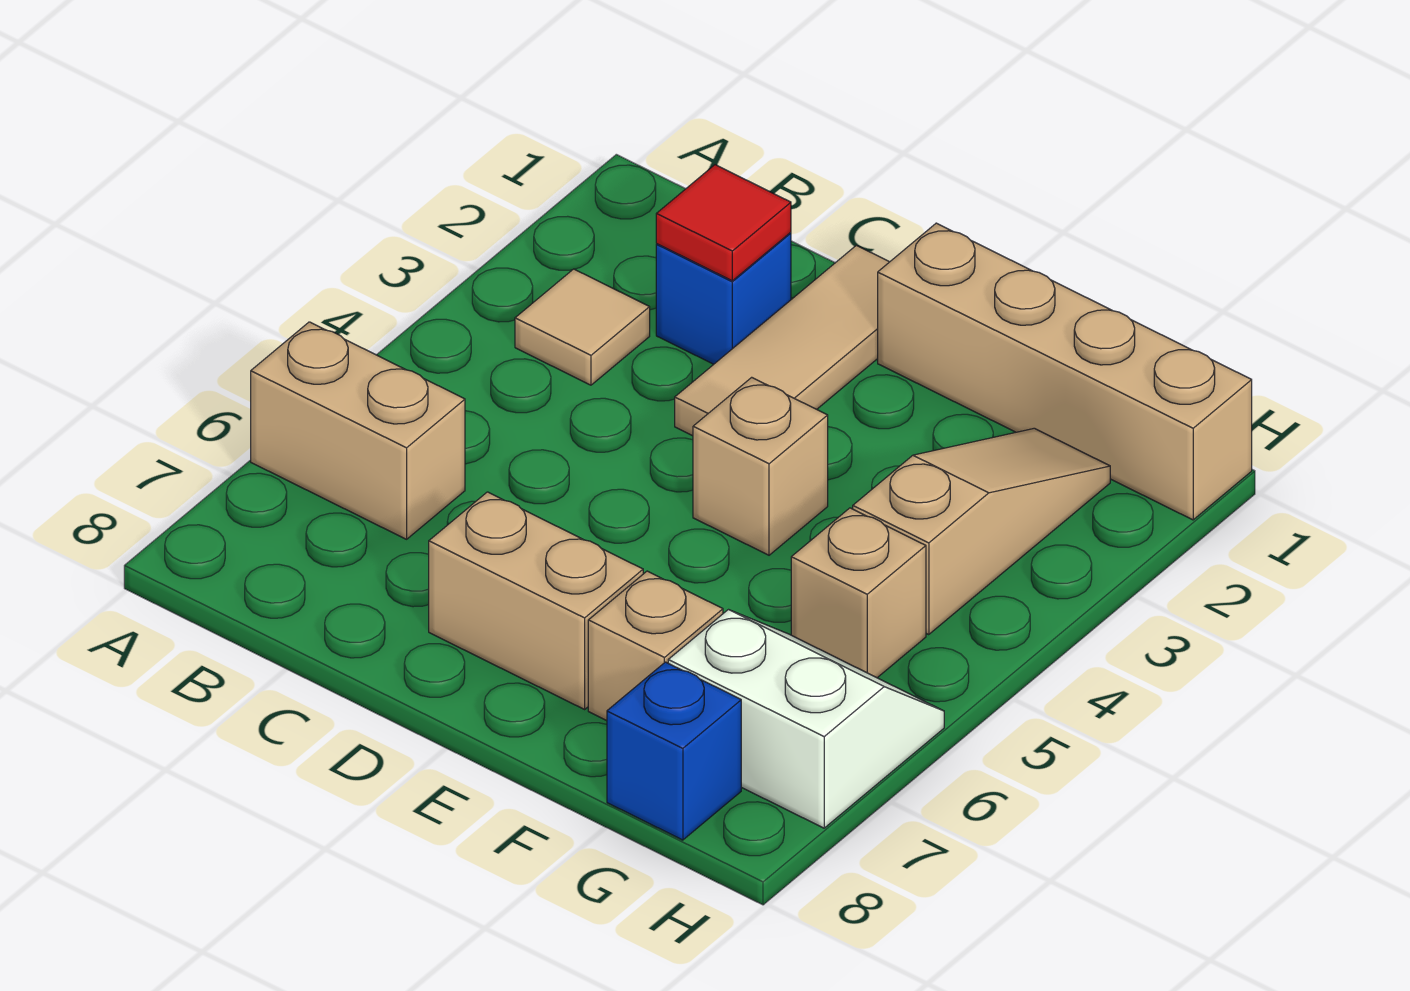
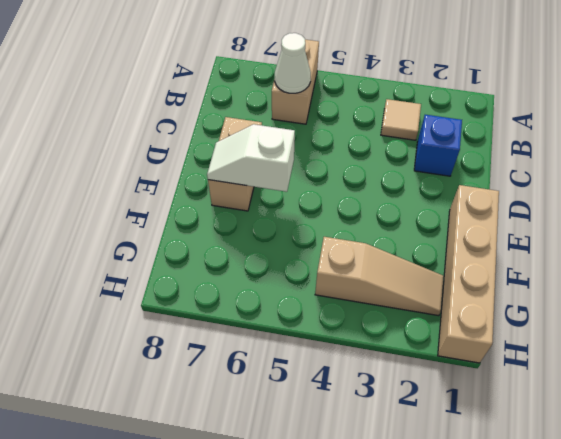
white cone B6 level 2 -> none
white slope E6:E7 level 2 top 6 -> none
none -> tan tile D1:D3 level 1
none -> tan brick E4 level 1
none -> tan brick F7 level 1

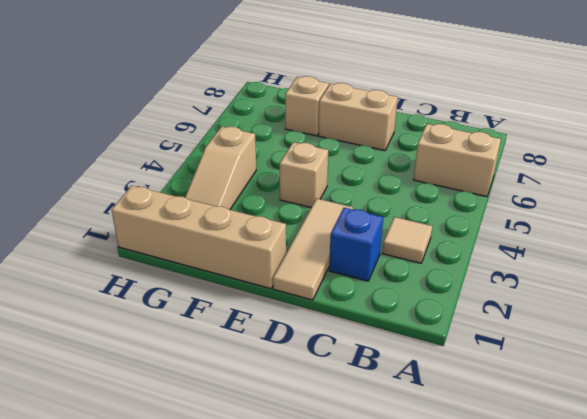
none -> tan brick G5 level 1
none -> white slope G6:H7 level 1 top 7
none -> blue brick G8 level 1

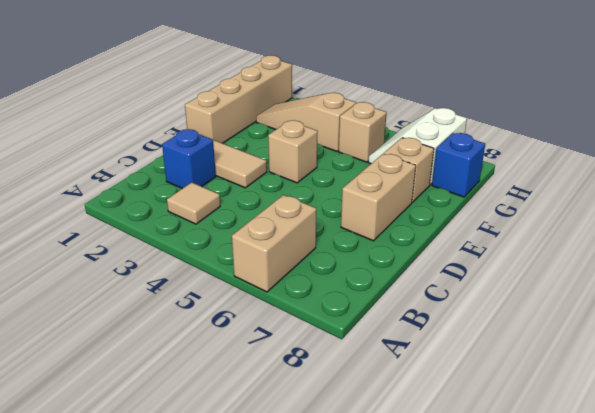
none -> red tile C2 level 2

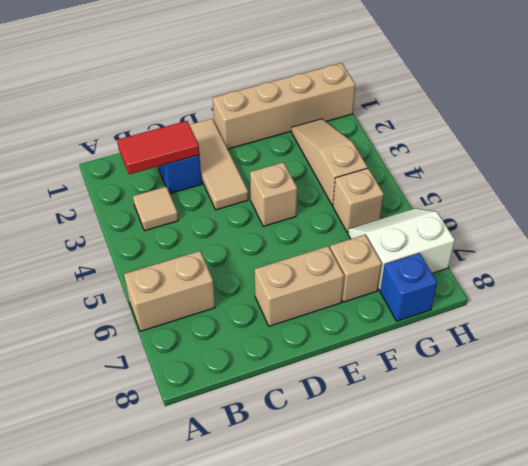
red tile B2:C2 level 2 -> red tile C2 level 2

